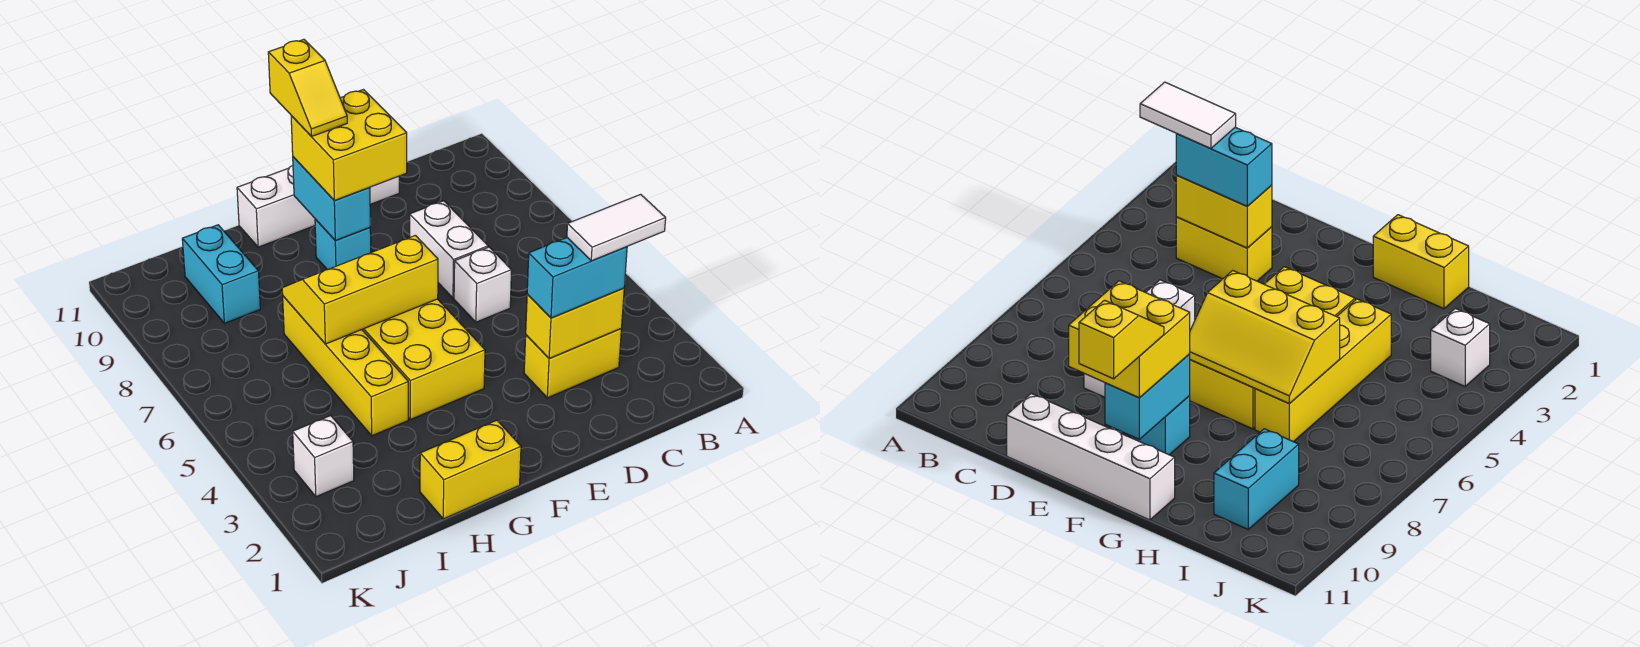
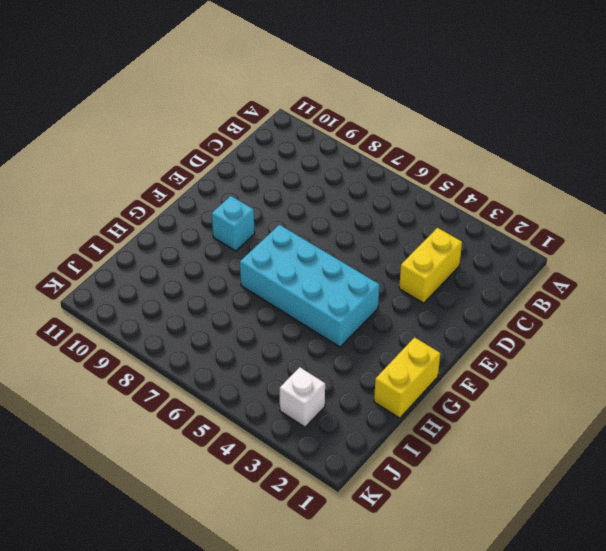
cyan brick F4:G7 level 1 -> yellow brick F4:G7 level 1
none -> white brick D6 level 1
none -> white brick D7:D8 level 1
none -> white brick D11:G11 level 1

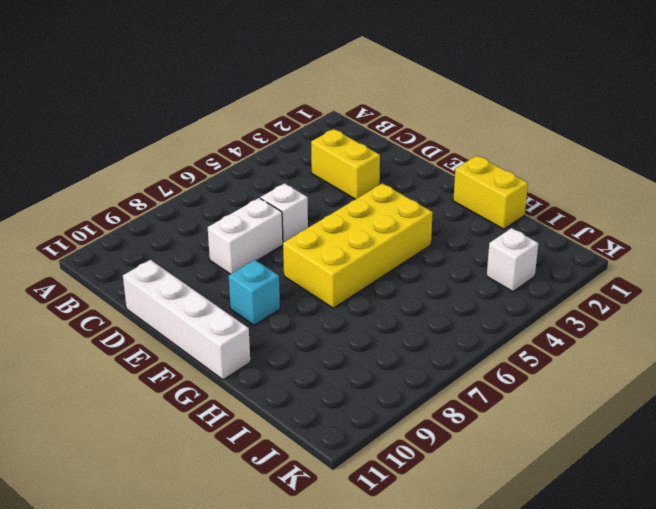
none -> yellow brick H4:H7 level 1
none -> cyan brick I9:I10 level 1
none -> yellow brick C3:D3 level 2

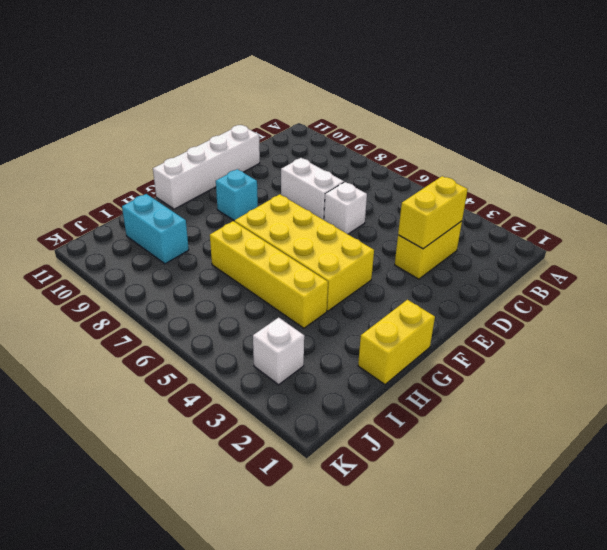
none -> yellow slope F6:H7 level 2 top 6
none -> cyan brick F9:F10 level 2
none -> cyan brick C3:D3 level 3

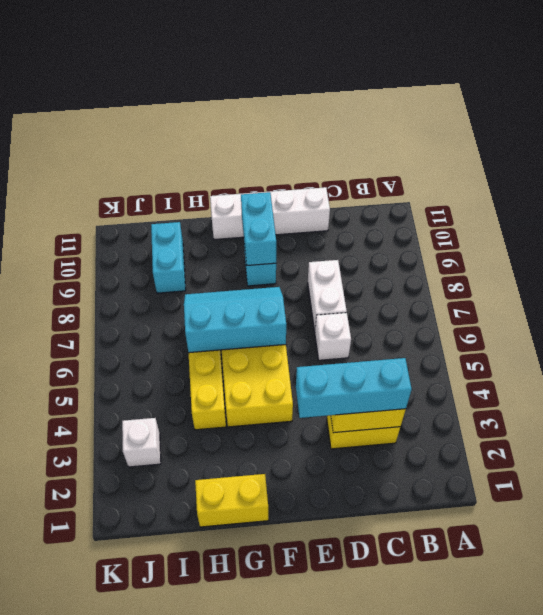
cyan brick C3:E3 level 3 -> cyan brick C3:D3 level 3
cyan slope F6:H7 level 2 top 6 -> yellow slope F6:H7 level 2 top 6
none -> yellow brick E9:F10 level 3
none -> white tile B3:C3 level 4
none -> yellow slope F10:F11 level 4 top 11

